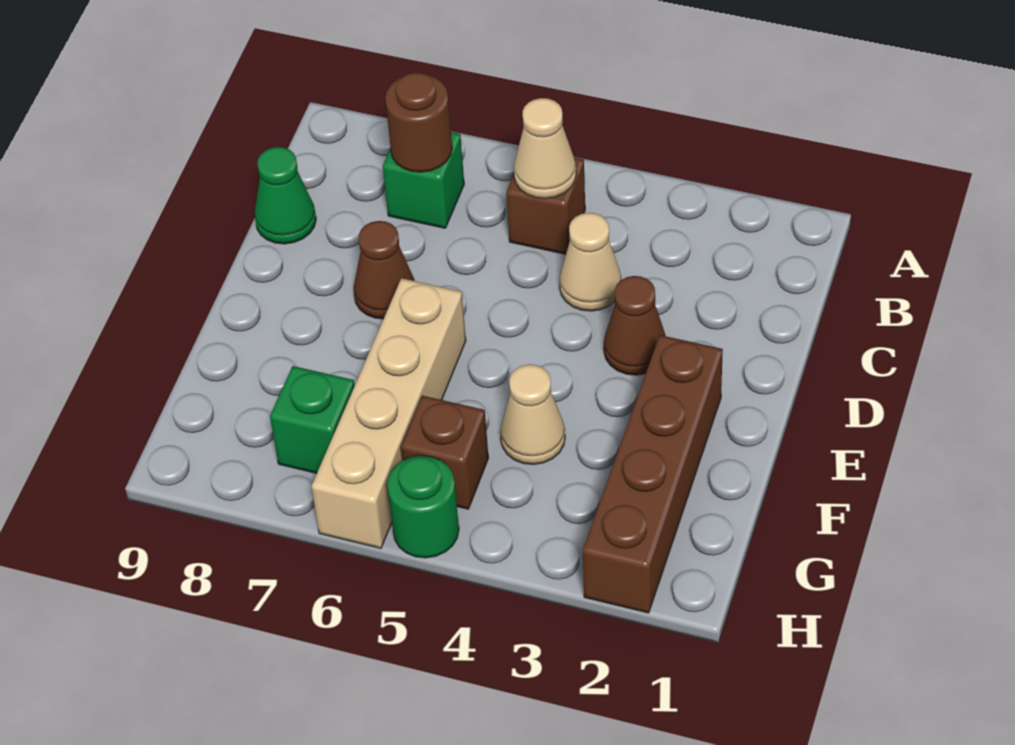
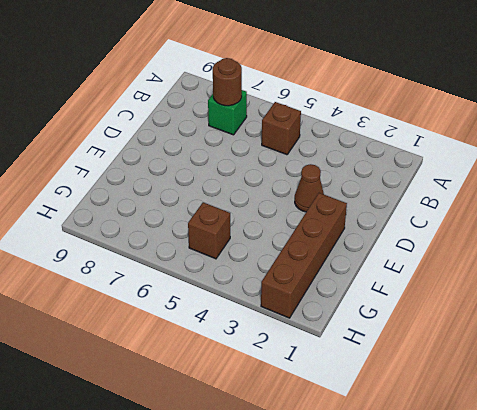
none -> tan cone C4 level 1
none -> green cone C9 level 1
none -> brown cone D7 level 1

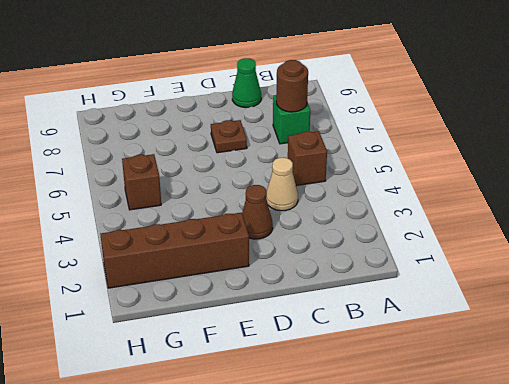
brown plate D7 level 1 -> brown cone D7 level 1
none -> tan brick E6:H6 level 1
none -> tan cone F4 level 1
none -> green brick G7 level 1

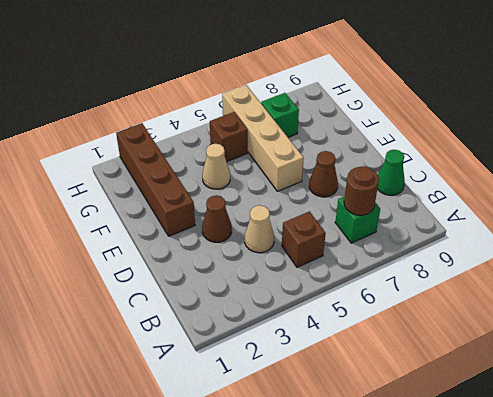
none -> green round brick H5 level 1
none -> tan cone B5 level 2

